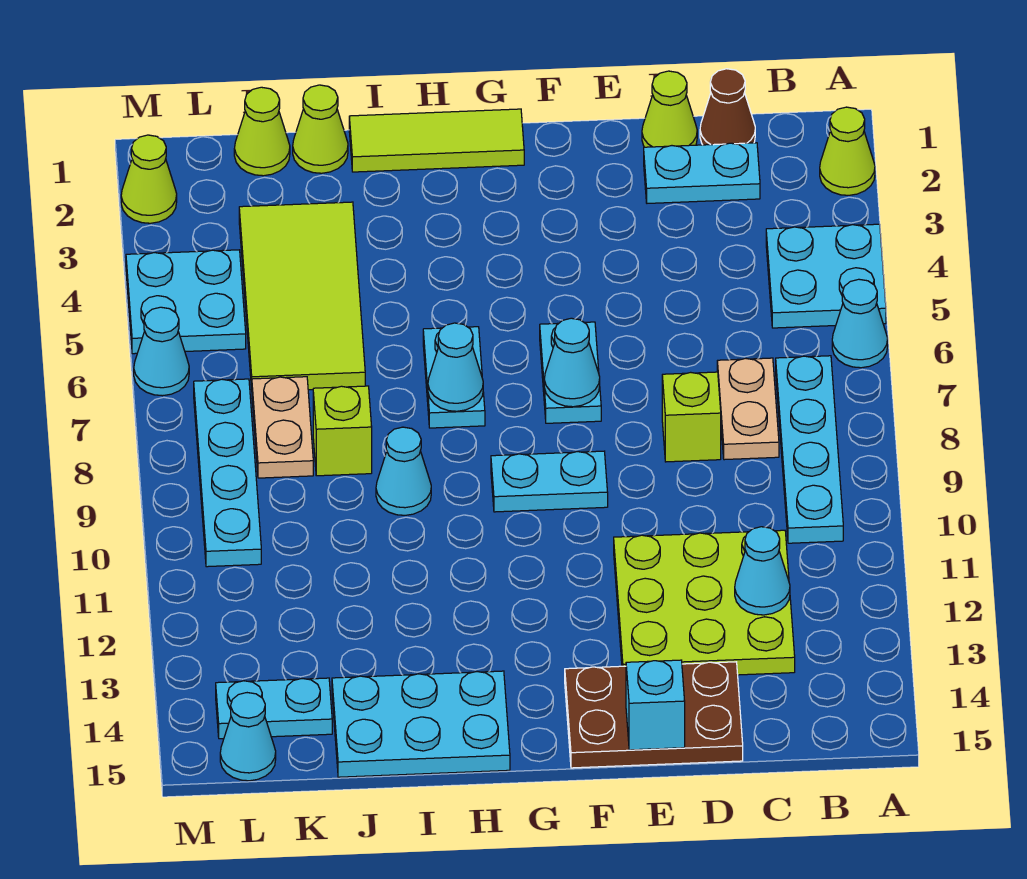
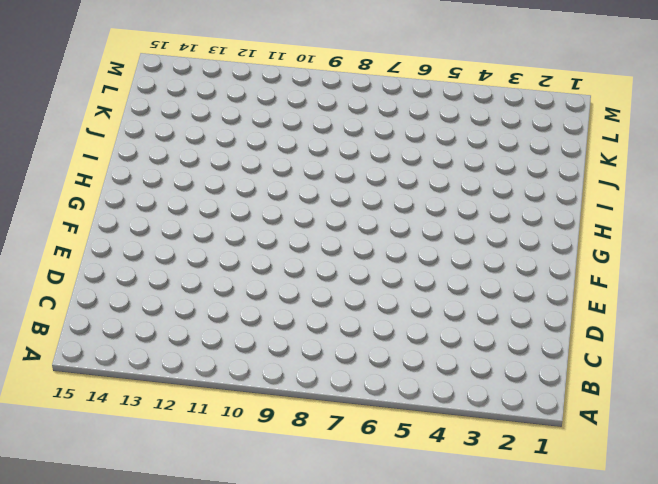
none -> lime cone A2 level 1
none -> cyan plate A4:B5 level 1
none -> cyan cone A6 level 1
none -> cyan plate B7:B10 level 1

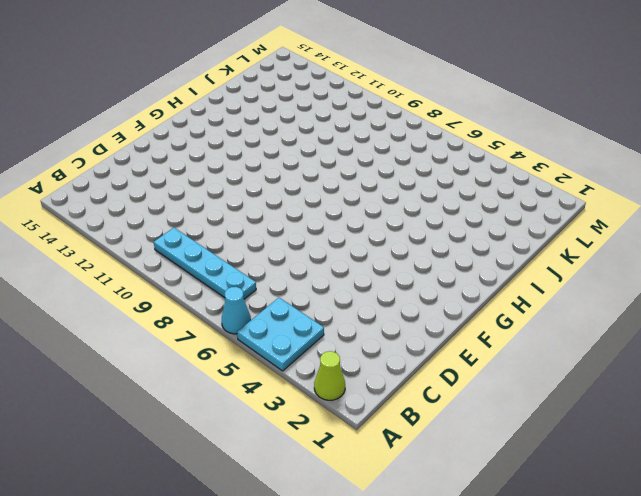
none -> brown cone C1 level 1
none -> cyan plate C2:D2 level 1
none -> tan plate C7:C8 level 1
none -> lime plate C11:E13 level 1

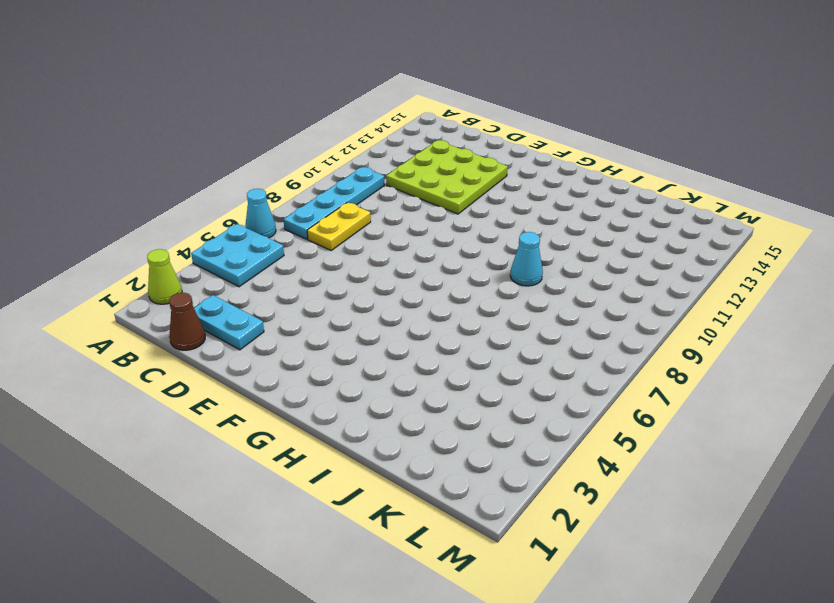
yellow plate C7:C8 level 1 -> tan plate C7:C8 level 1
none -> lime cone D1 level 1
none -> lime brick D8 level 1
none -> brown plate D14:F15 level 1
none -> cyan plate F6:F7 level 1

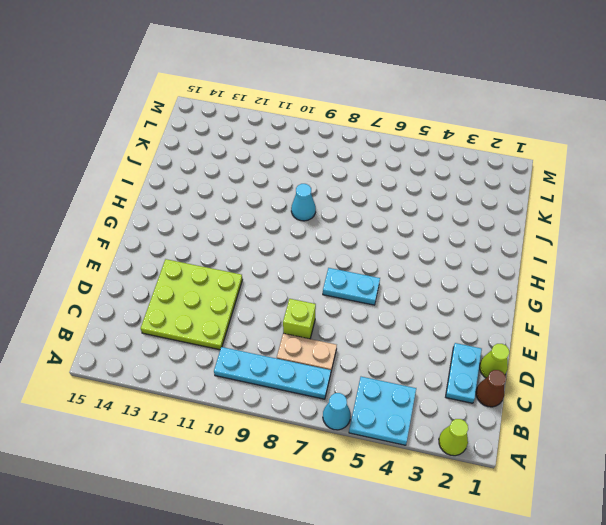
none -> brown plate D14:F15 level 1
none -> cyan plate F9:G9 level 1
none -> lime tile G1:I1 level 1
none -> cyan plate H6:H7 level 1

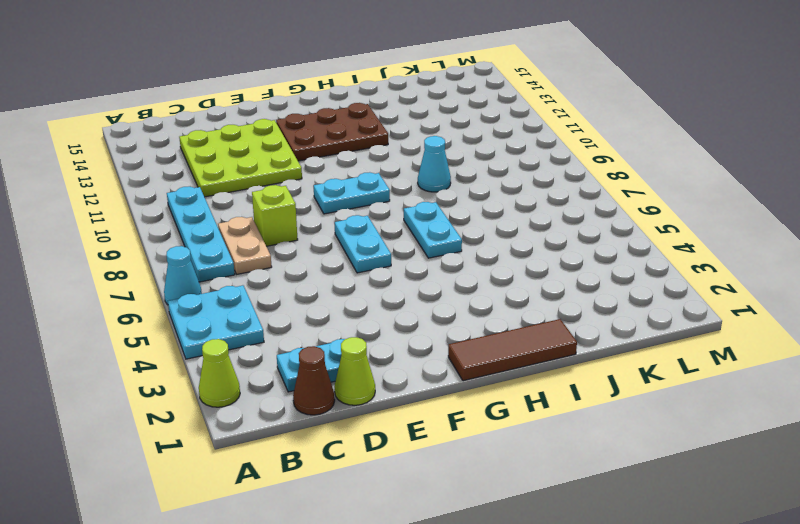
brown plate F12:H13 level 1 -> brown plate D14:F15 level 1
brown tile G1:I1 level 1 -> lime tile G1:I1 level 1
none -> cyan plate H14:J15 level 1
none -> lime cone J1 level 1
none -> lime tile J3:K6 level 1
none -> lime brick J8 level 1

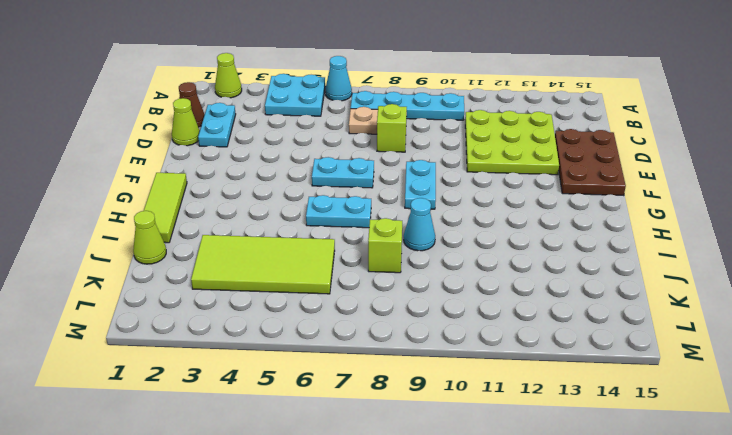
none -> cyan plate H14:J15 level 1
none -> lime cone K1 level 1
none -> tan plate K7:K8 level 1
none -> cyan plate K14:L14 level 1

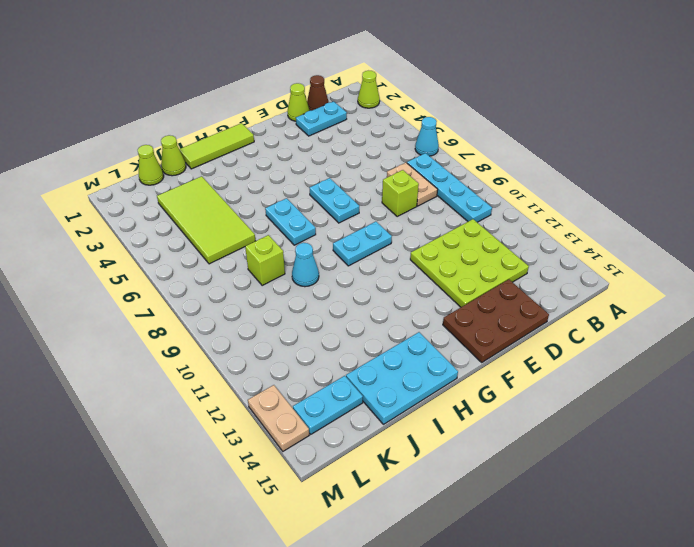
tan plate M13:M14 level 1 -> tan plate K7:K8 level 1
none -> cyan plate A4:B5 level 1
none -> cyan plate L4:M5 level 1
none -> cyan plate L7:L10 level 1
none -> cyan cone L15 level 1

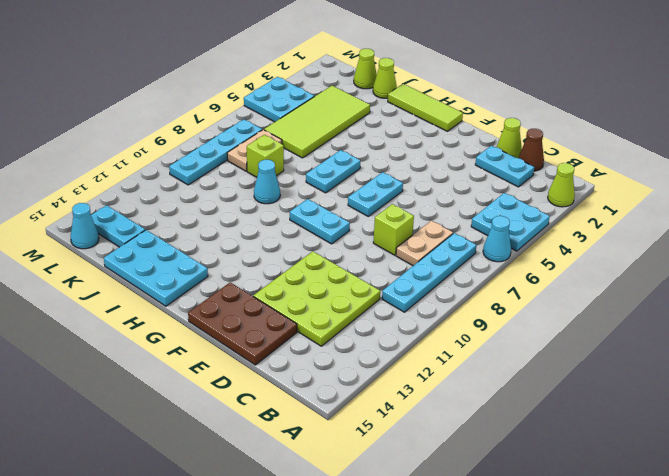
none -> lime cone M2 level 1
none -> cyan cone M6 level 1
none -> cyan cone C12 level 2
none -> cyan brick E15 level 2

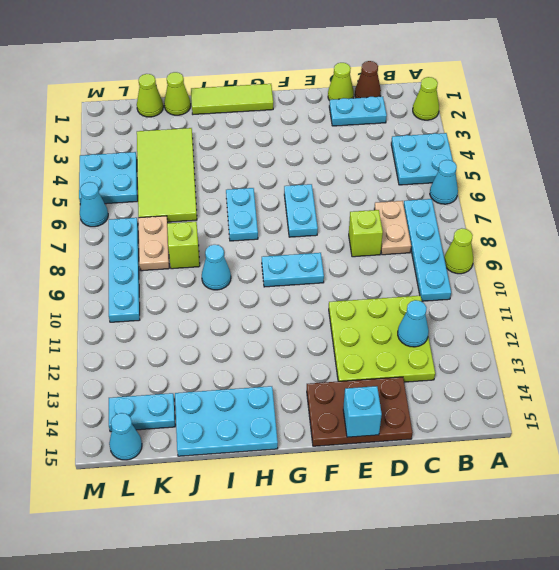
lime cone A9 level 1 -> lime cone M2 level 1
none -> cyan cone F7 level 2
none -> cyan cone H7 level 2

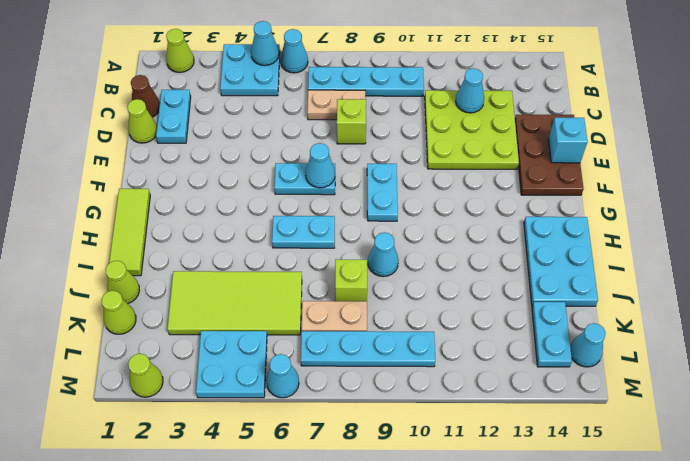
cyan cone A5 level 2 -> cyan cone H7 level 2

